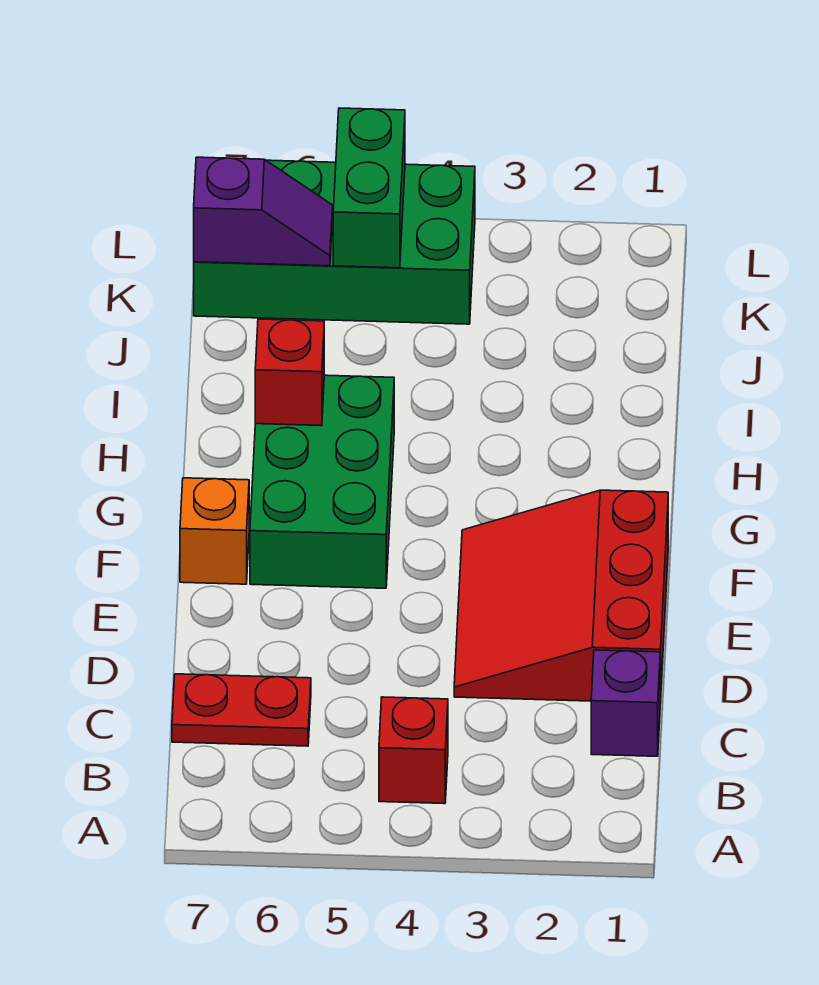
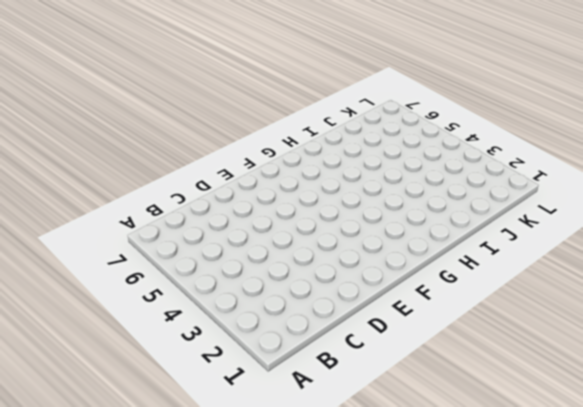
none -> red brick B4 level 1
none -> purple brick C1 level 1

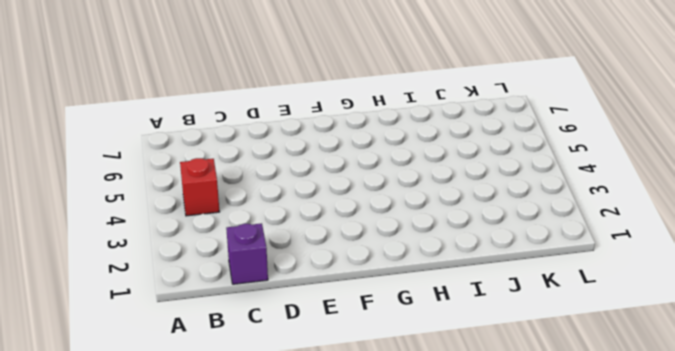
none -> red plate C6:C7 level 1
none -> red slope D1:F3 level 1 top 1

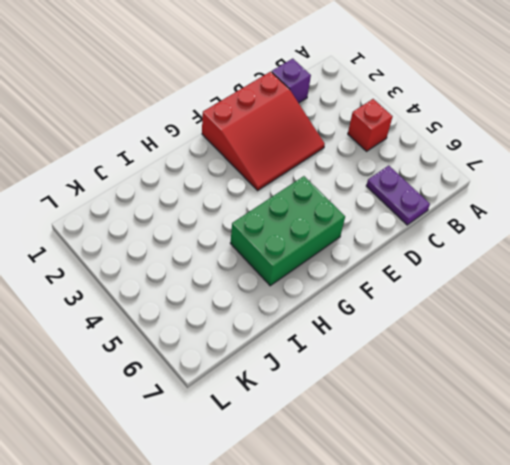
purple plate C6:C7 level 1 -> red plate C6:C7 level 1
none -> orange brick F7 level 1
none -> green brick K4:L7 level 1

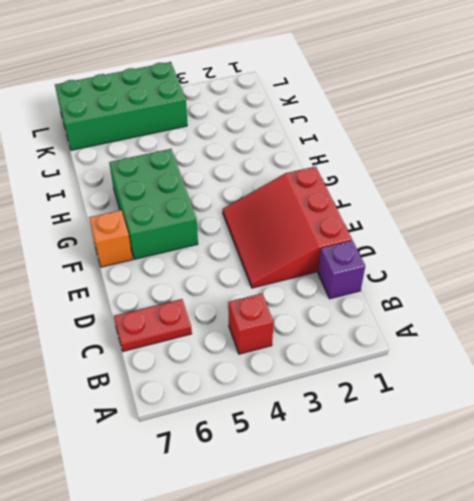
none -> red brick H6 level 2
none -> green brick K5:L5 level 2

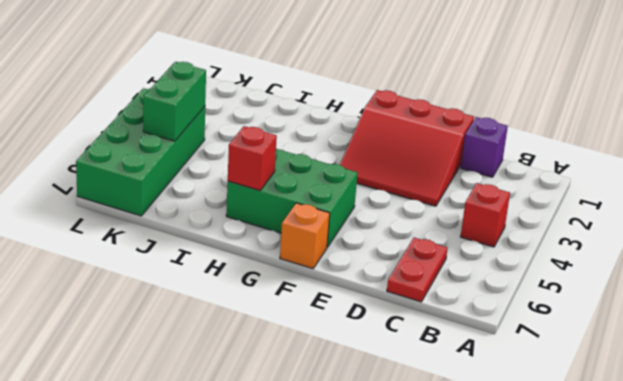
green brick K4:K5 level 2 -> green brick K5:L5 level 2
none -> purple slope K6:K7 level 2 top 7

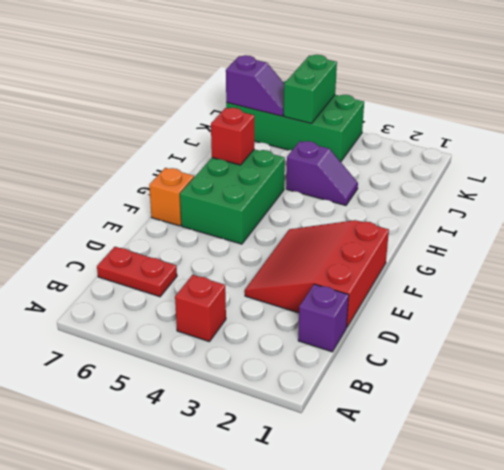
purple slope I3:I4 level 1 top 4 -> none

